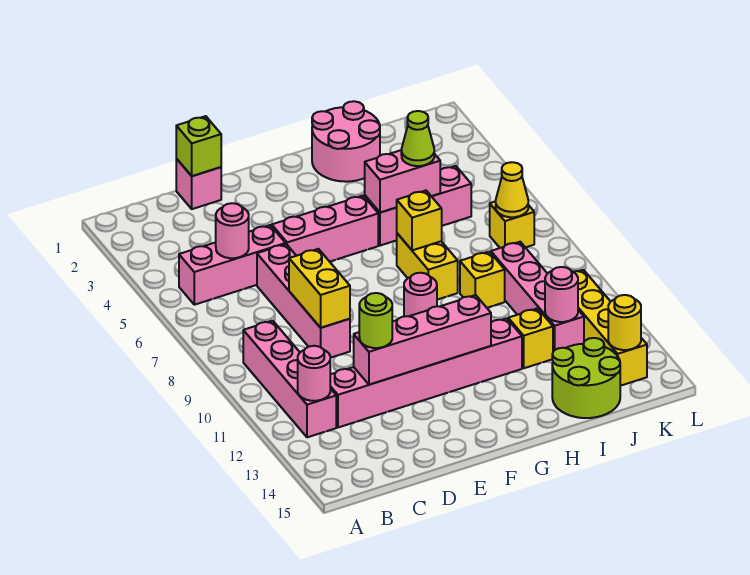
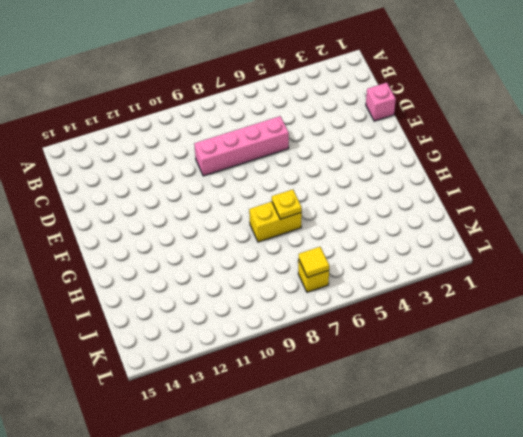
yellow plate H7 level 2 -> yellow brick H7 level 2
yellow tile K7 level 2 -> yellow cone K7 level 2
none -> pink brick B5:D5 level 1
none -> pink brick B9:B12 level 1
none -> pink brick C12:H12 level 1

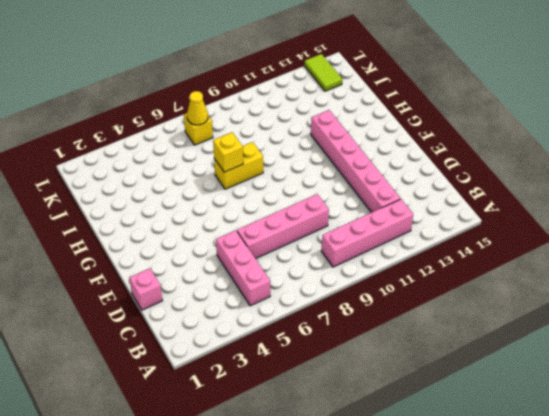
lime tile K14:L14 level 1 -> yellow brick K11:K14 level 1
none -> pink brick E5:G5 level 1
none -> pink round brick G9 level 1
none -> pink round brick H1:I2 level 1

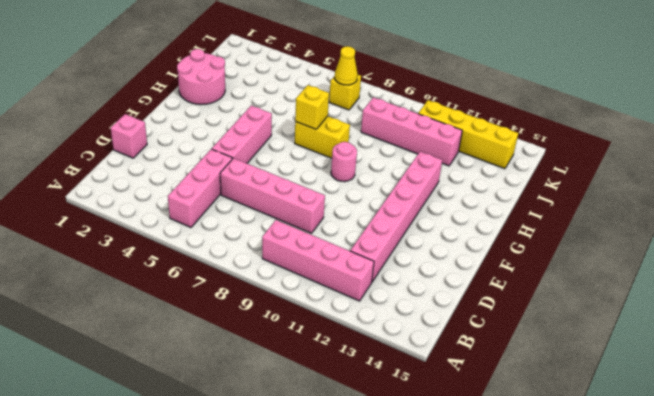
none -> pink brick H5:J5 level 1
none -> yellow brick I9 level 1
none -> yellow brick I12 level 1

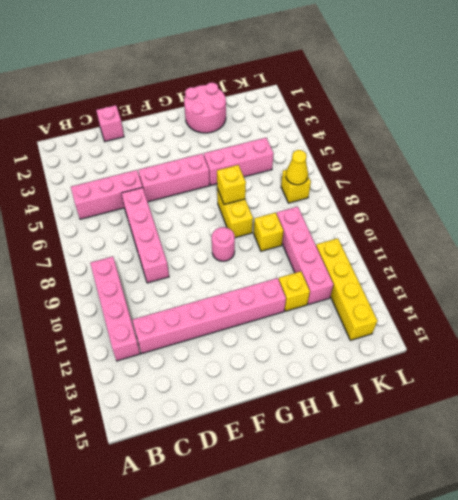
none -> lime round brick I14:J15 level 1
none -> pink round brick B12 level 2
none -> pink round brick C5 level 2

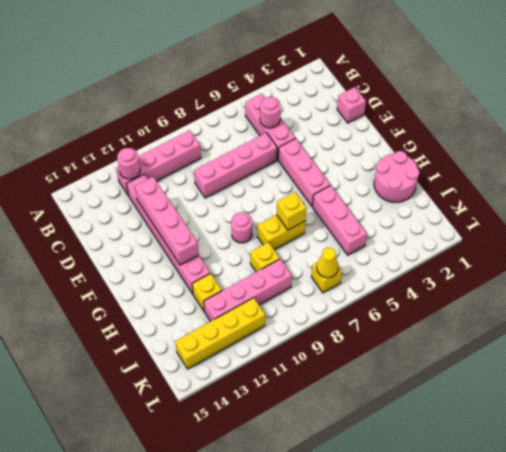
none -> lime round brick I14:J15 level 1
none -> lime brick D1 level 2
none -> yellow brick D8:D9 level 2

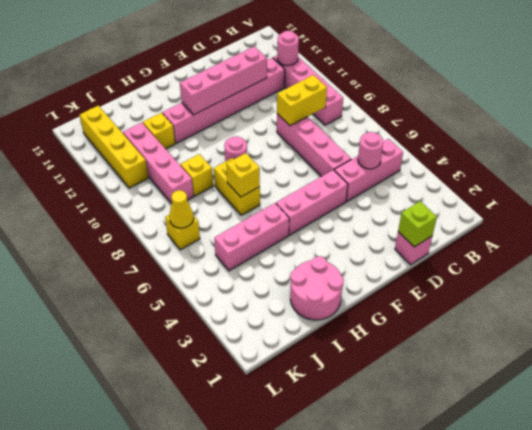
yellow brick C9:D9 level 2 -> yellow brick D8:D9 level 2
none -> lime round brick I14:J15 level 1
none -> pink brick H5:I5 level 2
none -> pink round brick J12 level 2

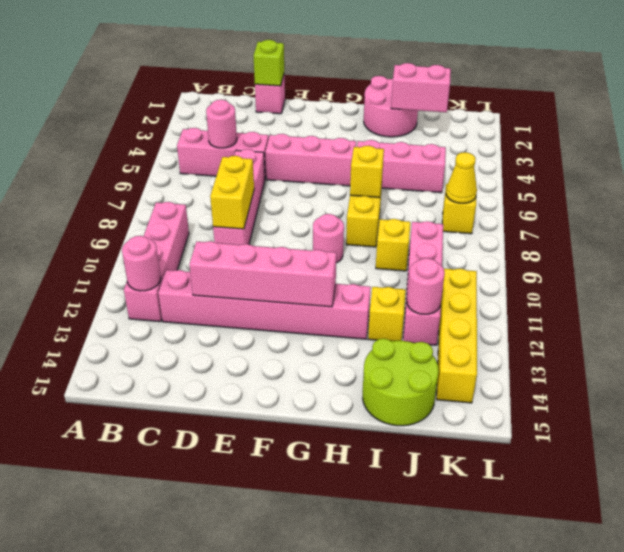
pink brick I2:J2 level 2 -> pink brick H5:I5 level 2
none -> yellow round brick K14 level 2
none -> lime round brick D12 level 3
none -> lime cone I5 level 3

